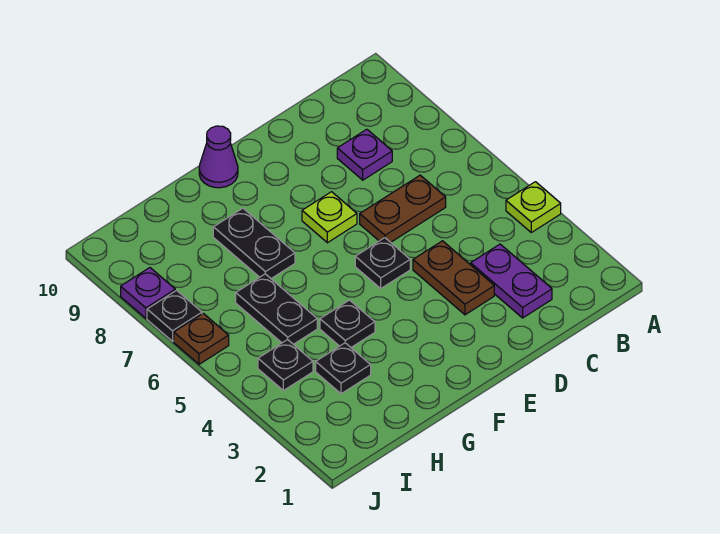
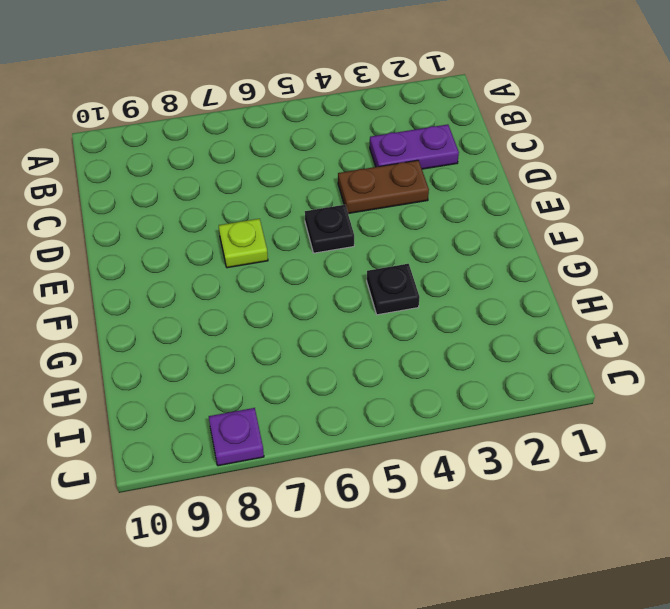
none -> lime plate A4 level 1
none -> brown plate C6:D6 level 1
none -> purple plate C8 level 1

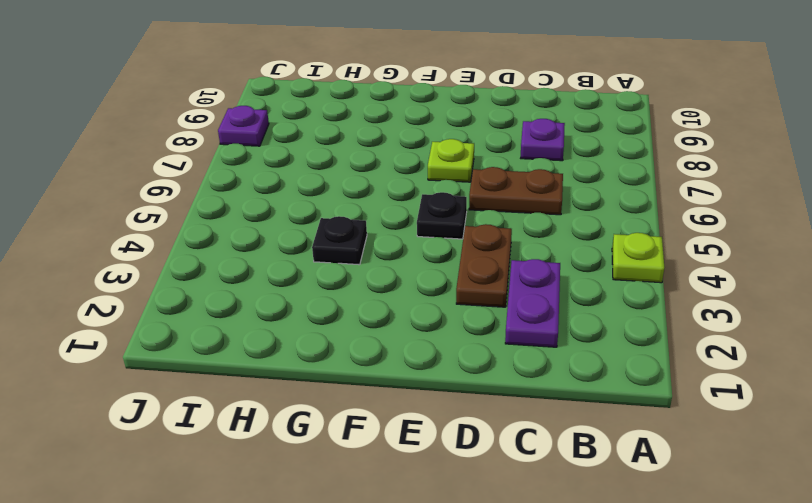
none -> purple cone F10 level 1
none -> black plate G7:G8 level 1
none -> black plate H3 level 1

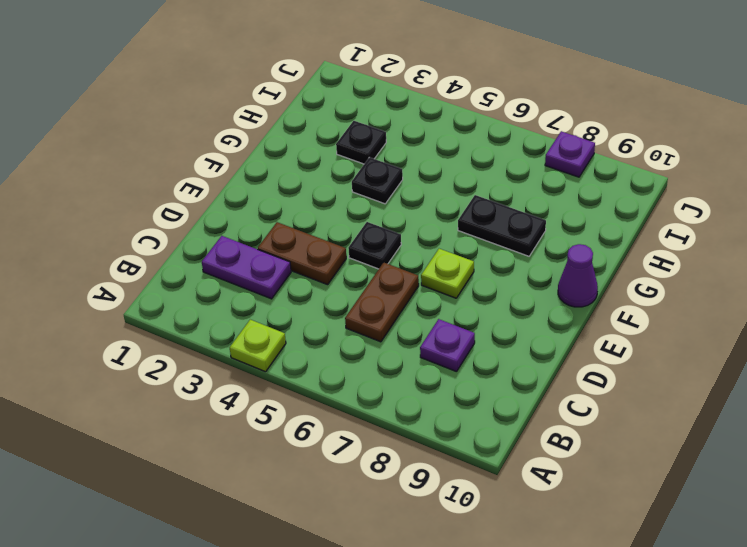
none -> black plate H5:H6 level 1
none -> black plate I4 level 1
none -> brown plate J6 level 1

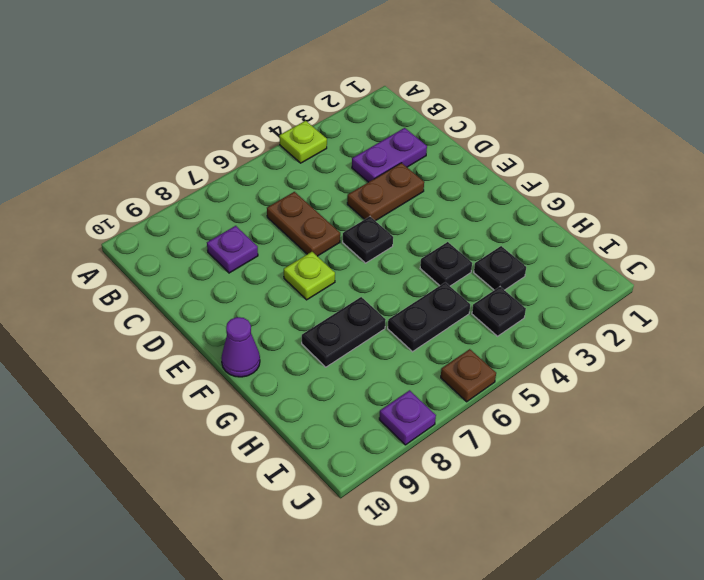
none -> black plate J7 level 1

